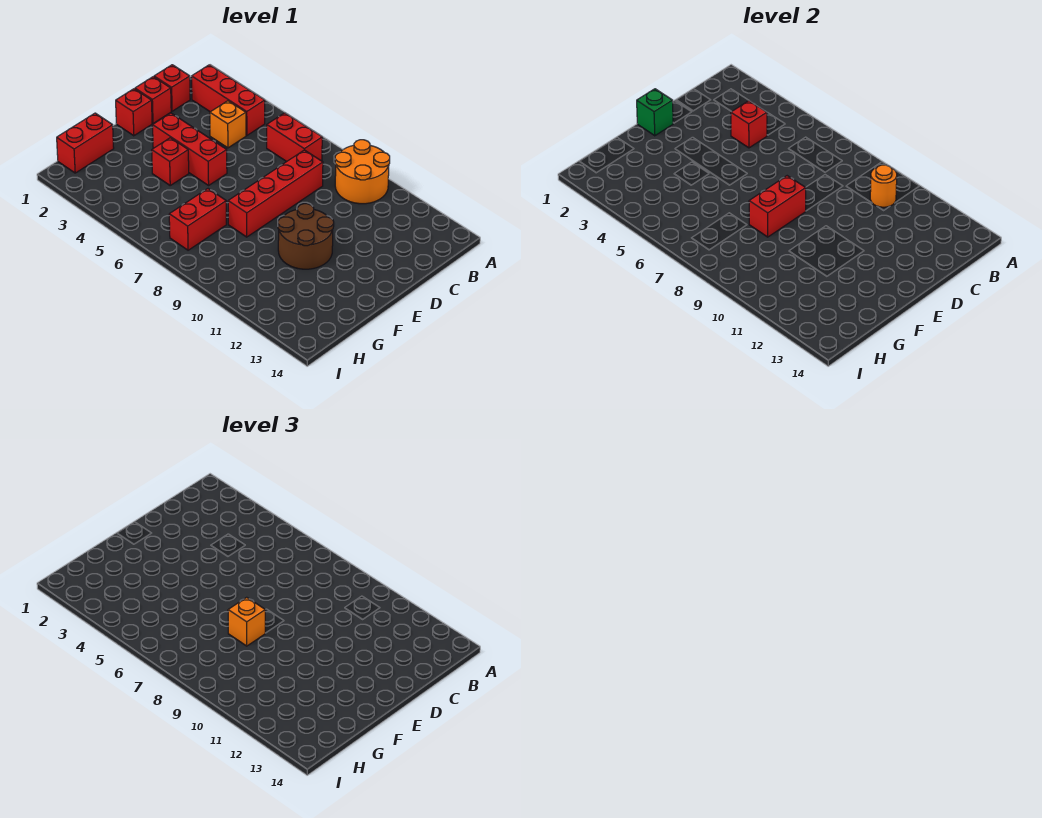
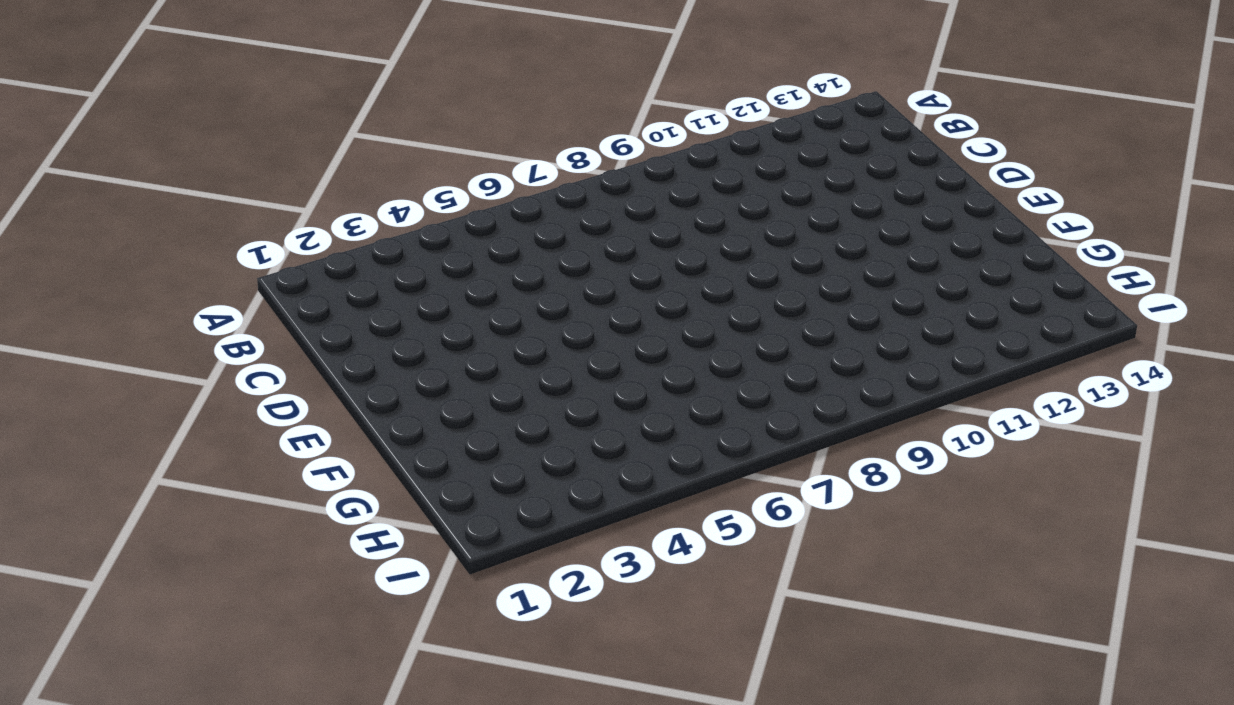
none -> orange round brick A9:B10 level 1
none -> red brick B2:B4 level 1
none -> red brick B6:B7 level 1

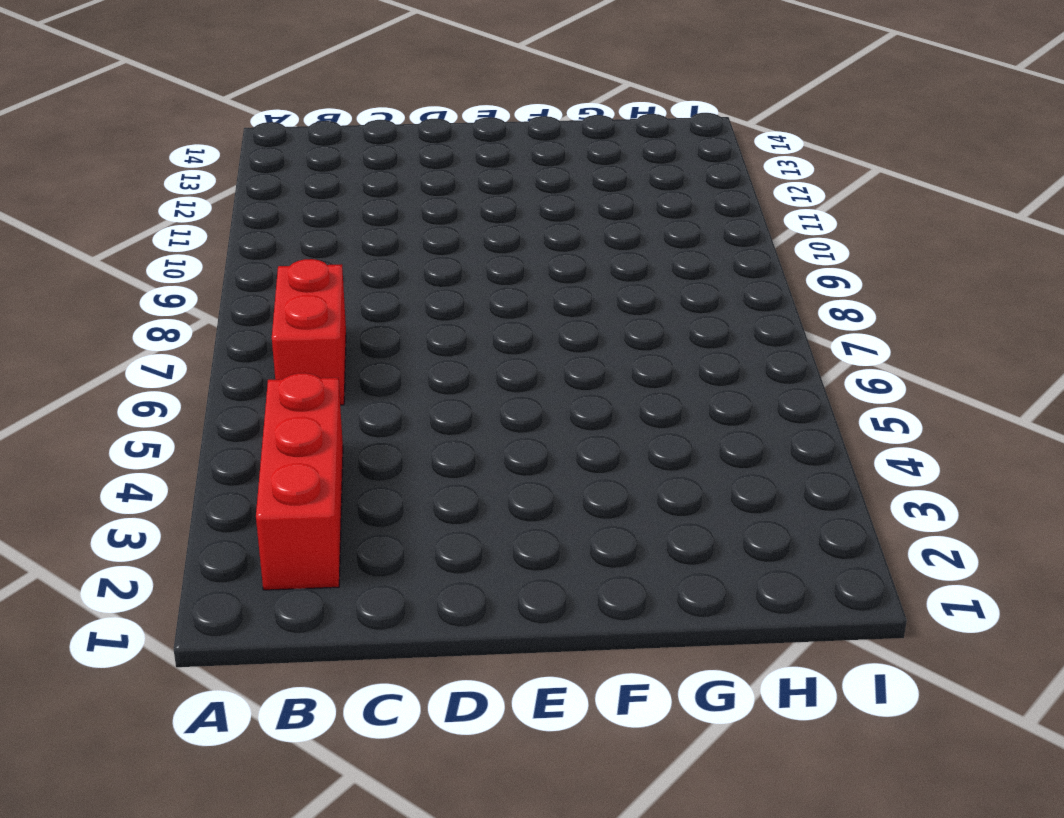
none -> orange round brick A9:B10 level 1
none -> red brick C1 level 1
none -> orange brick C4 level 1

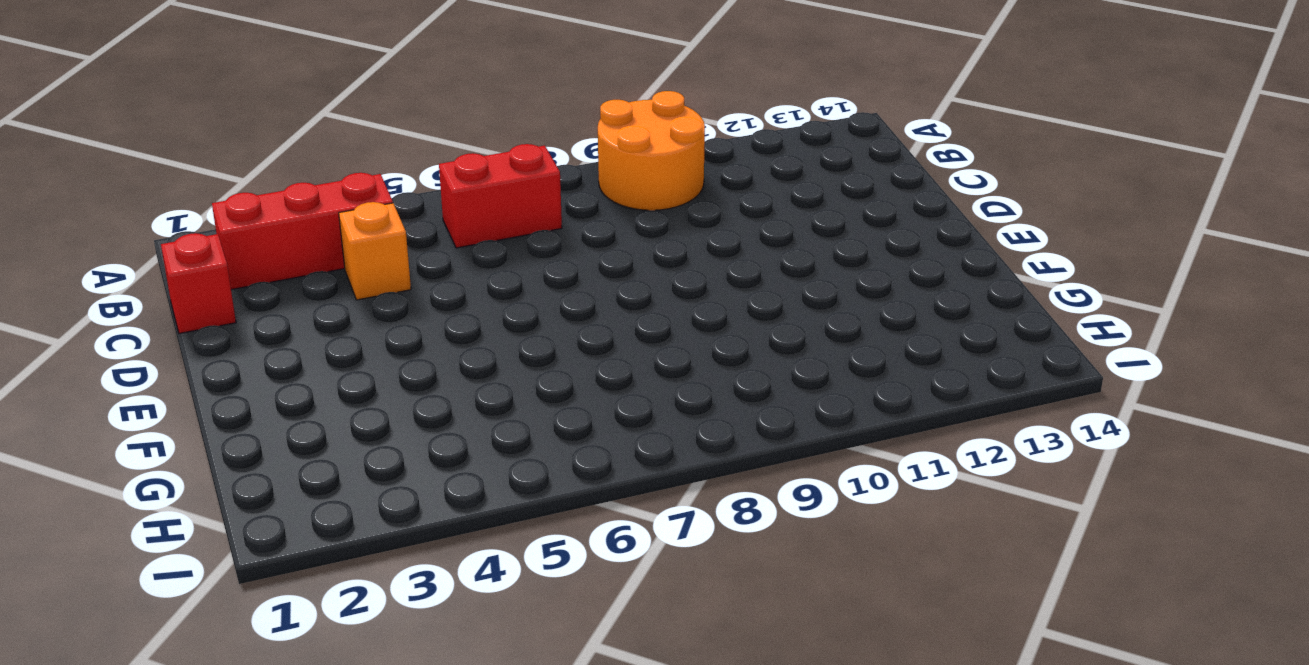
none -> red brick C8:F8 level 1
none -> red brick D1 level 1
none -> red brick E1 level 1

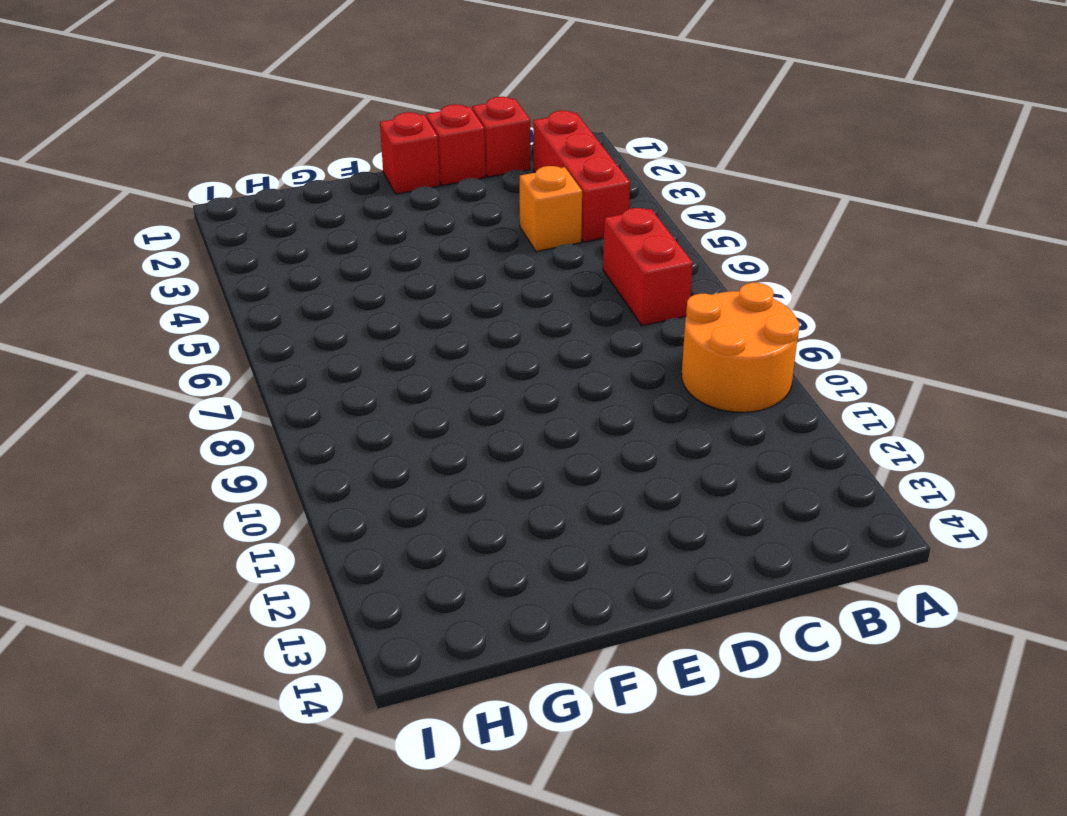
none -> red brick C8:F8 level 1
none -> red brick E3:E5 level 1
none -> brown round brick E10:F11 level 1

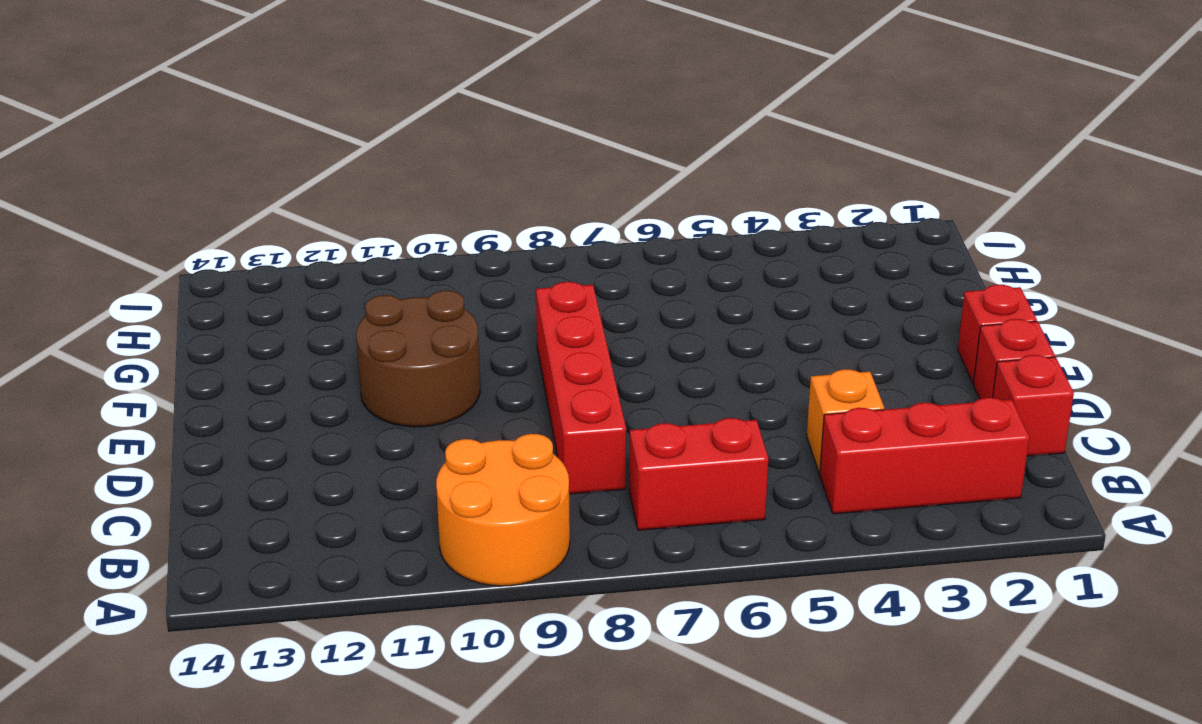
none -> red brick E3:E5 level 1
none -> red brick F4 level 1
none -> red brick G1:H1 level 1

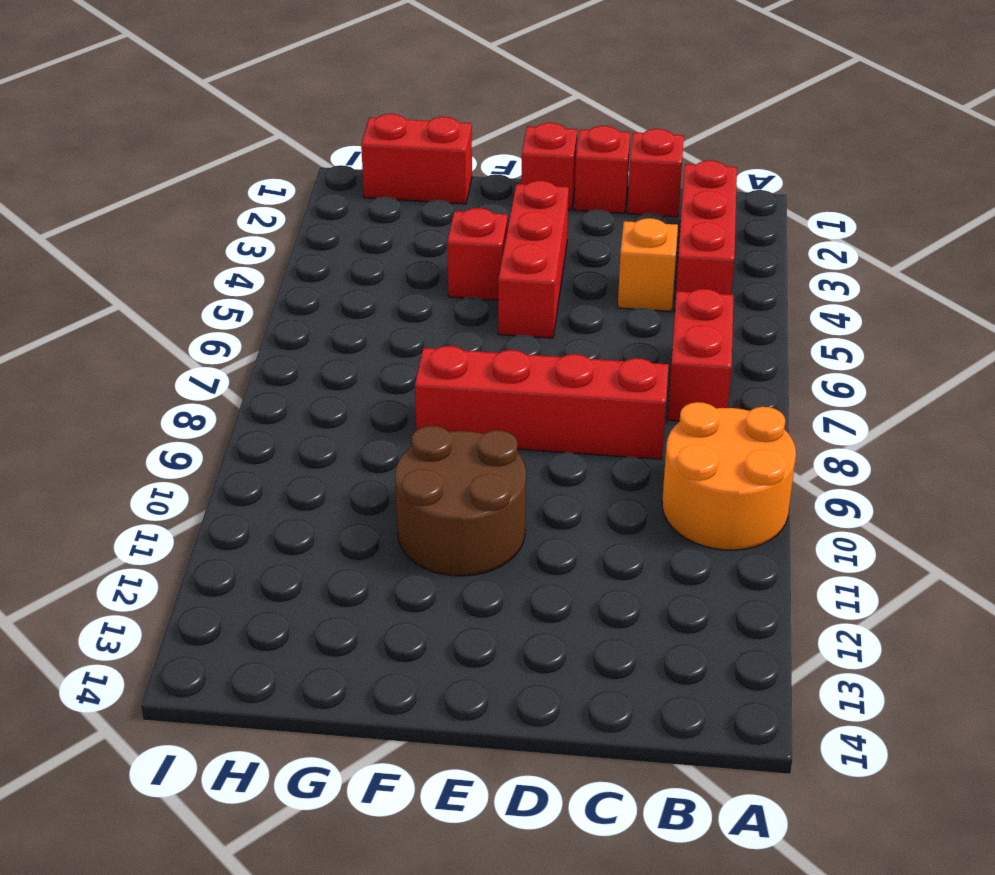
none -> red brick G7:H7 level 1
none -> orange round brick B10 level 2
none -> red brick C4 level 2

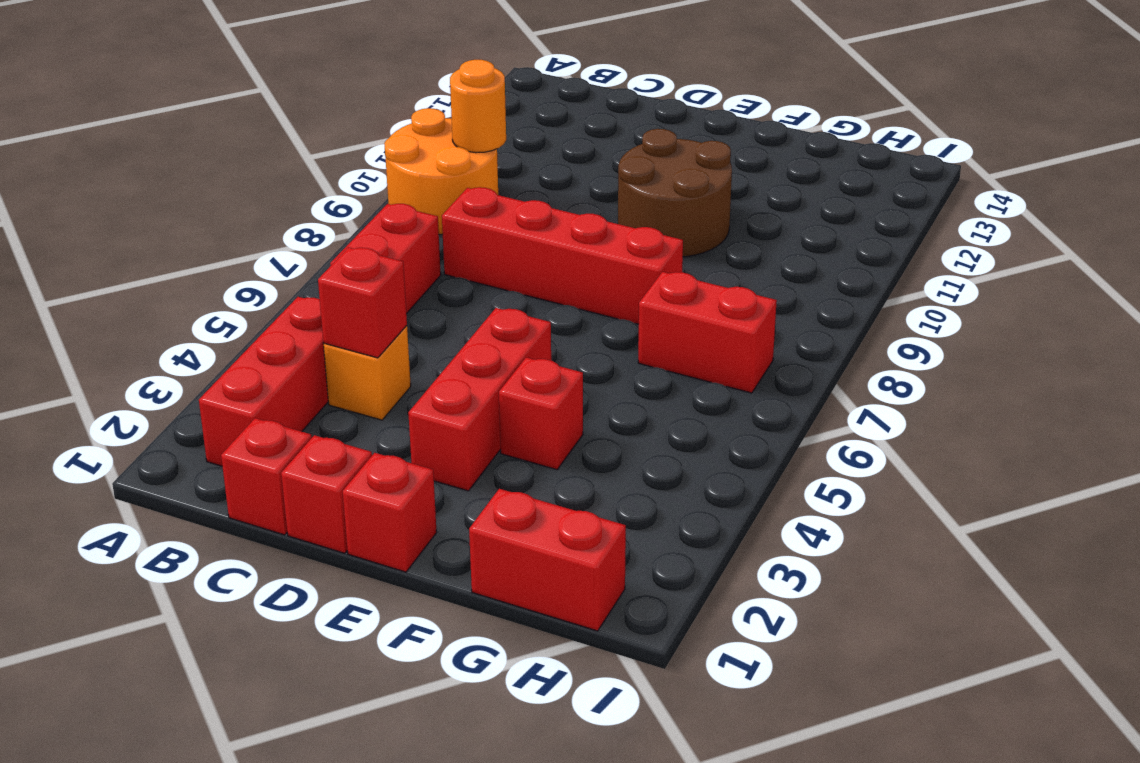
none -> green brick E1 level 2
none -> red brick E8:F8 level 2
none -> orange brick F8 level 3

